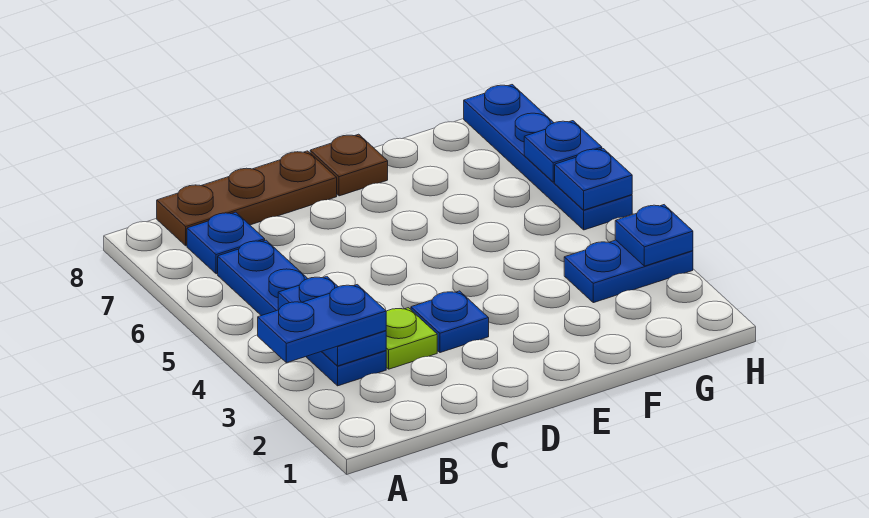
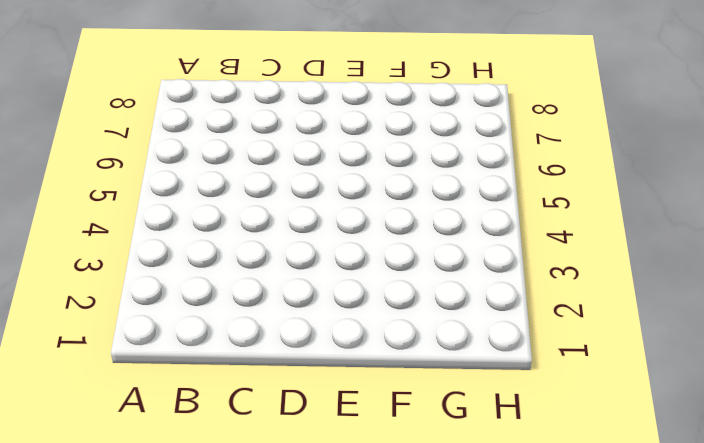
none -> blue plate B3:B6 level 1
none -> blue plate B7 level 1
none -> brown plate B8:D8 level 1

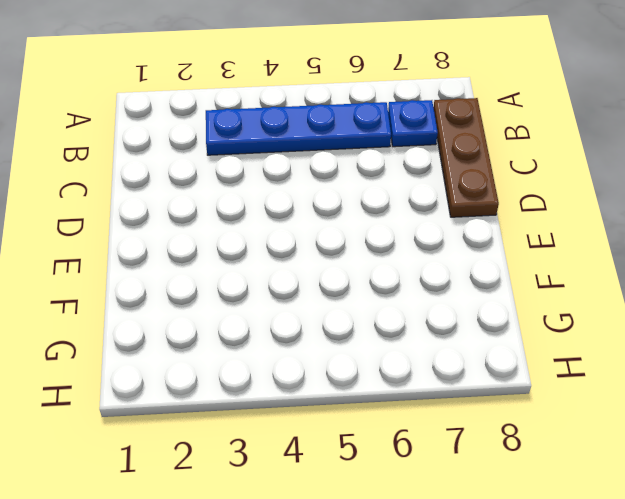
none -> lime plate C3 level 1
none -> blue plate D3 level 1
none -> brown plate E8 level 1

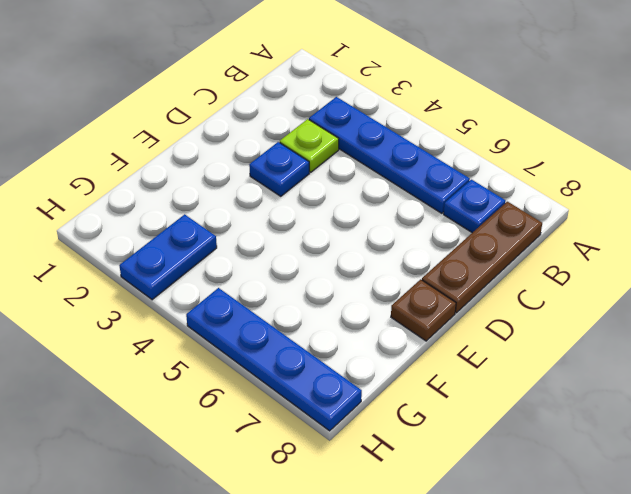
none -> blue plate B3:B4 level 2
none -> blue plate H3 level 2
none -> blue plate H5 level 2

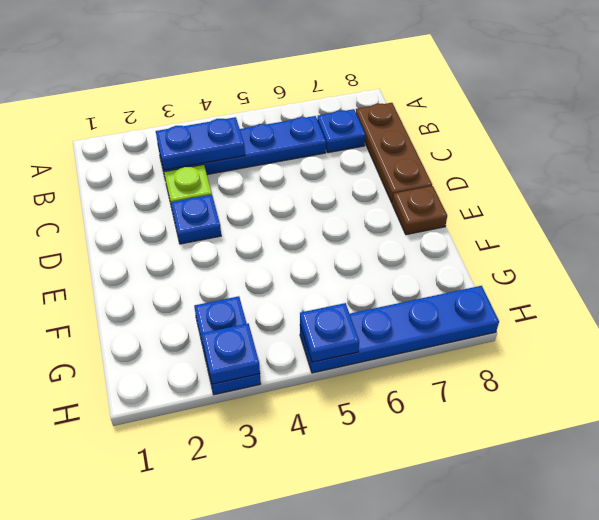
none -> blue plate H6 level 2
none -> blue plate A3:B3 level 3

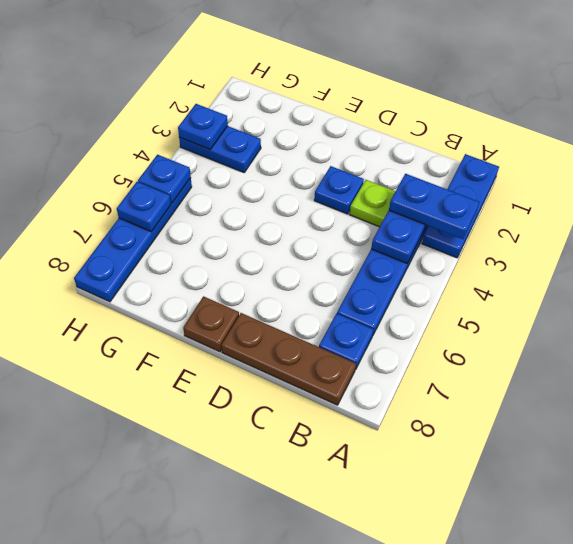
blue plate A1:A3 level 1 -> none

